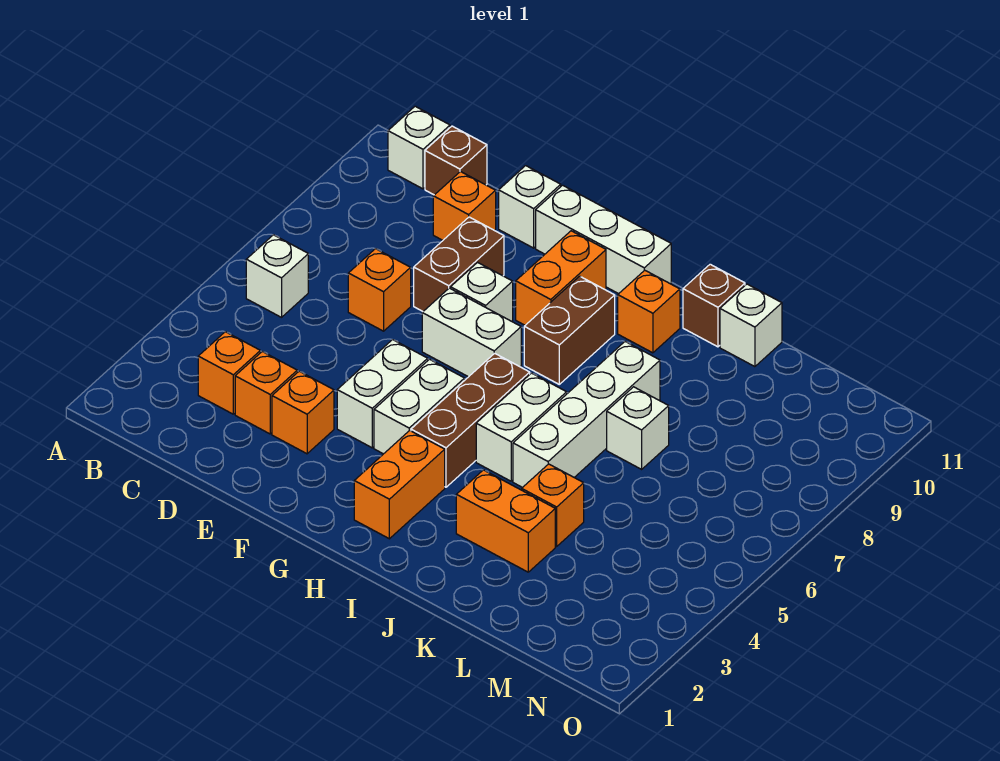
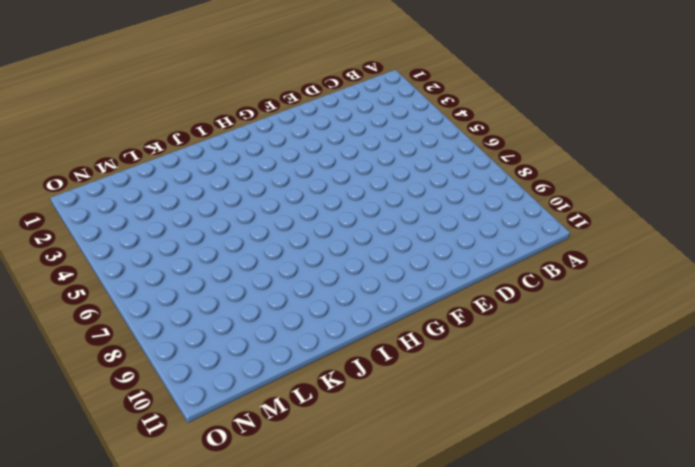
none -> white brick B6 level 1
none -> white brick B11 level 1
none -> orange brick C3 level 1

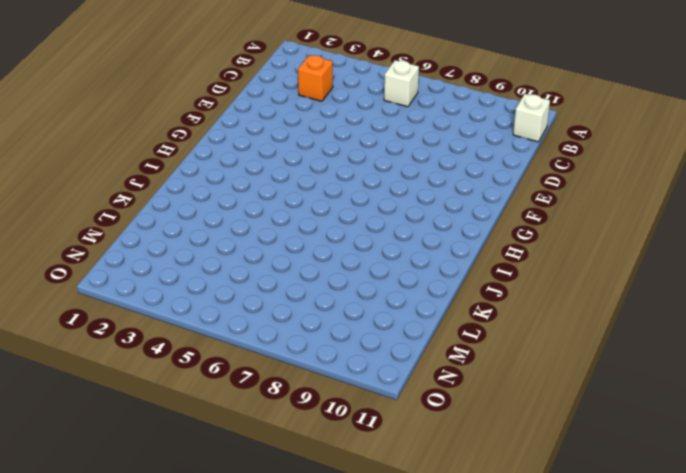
none -> brown brick C11 level 1
none -> orange brick D3 level 1
none -> orange brick D7 level 1

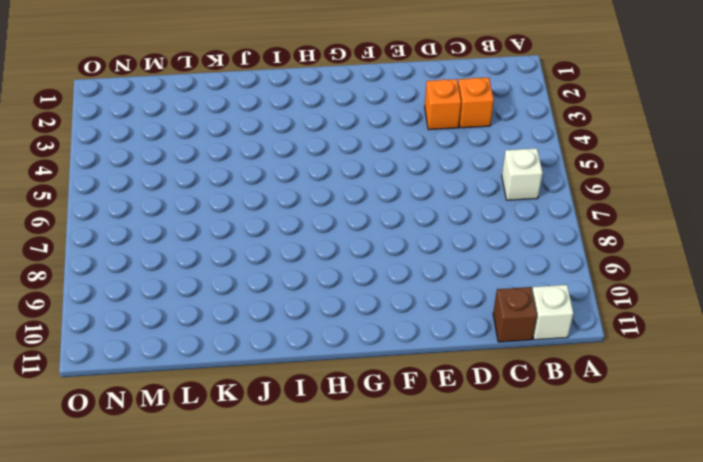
none -> orange brick D7 level 1
none -> orange brick D10 level 1
none -> orange brick E3 level 1

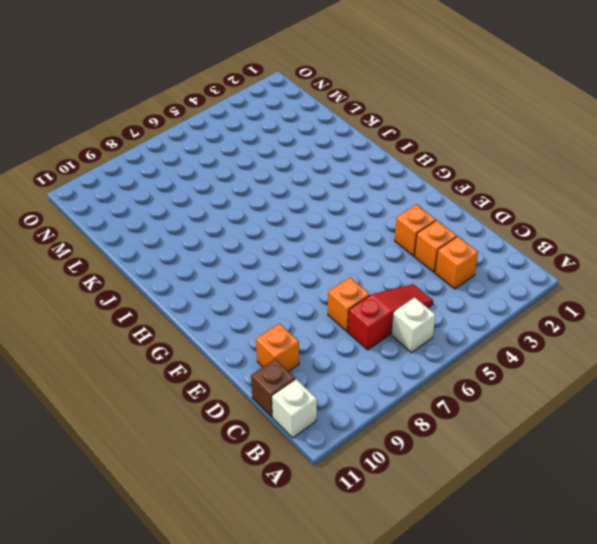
red slope C5:C7 level 1 top 7 -> none
none -> brown brick E8:E9 level 1
none -> white brick E11 level 1
none -> white brick F4:F5 level 1

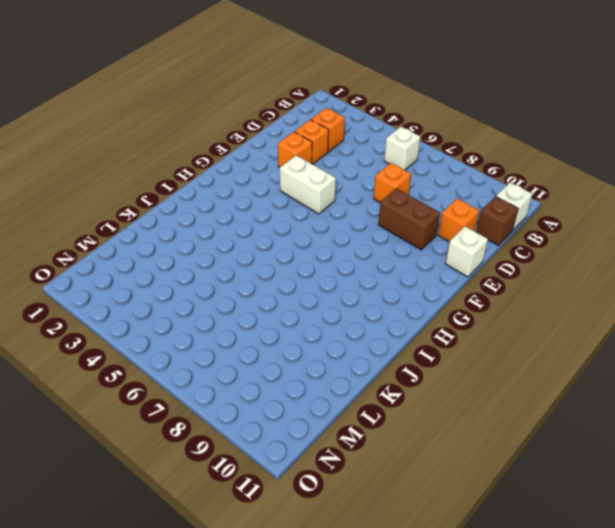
none -> white brick F7:G7 level 1
none -> white brick F8 level 1
none -> white brick F11:H11 level 1

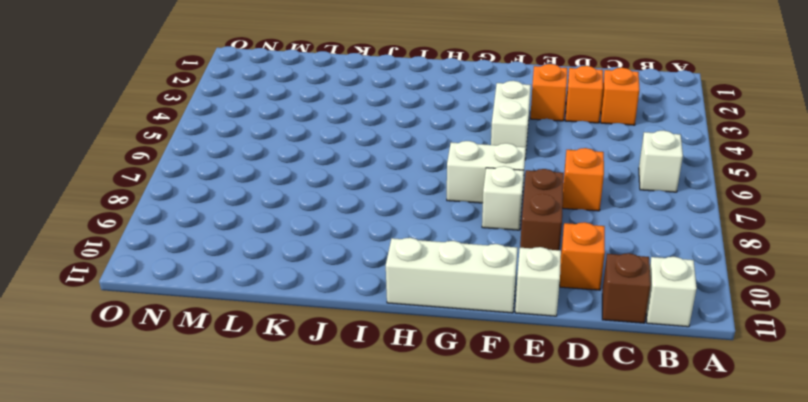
none -> white brick G4:G5 level 1
none -> orange brick G9:G10 level 1
none -> orange brick H2:H3 level 1

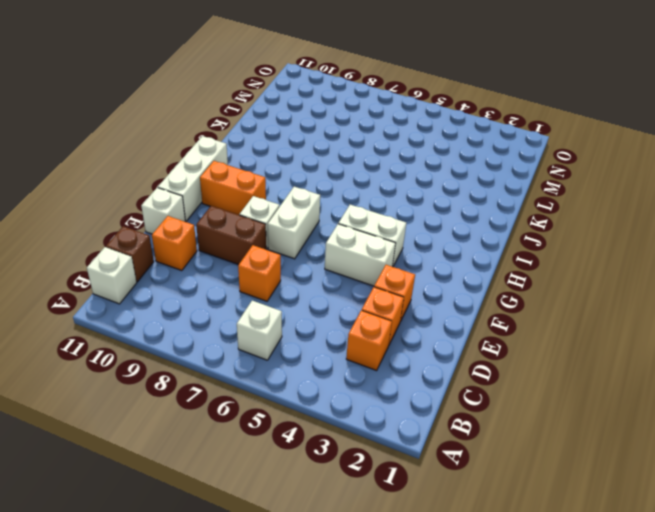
none -> orange brick H2:H3 level 1
none -> brown brick H4:H6 level 1
none -> brown brick H8:H9 level 1

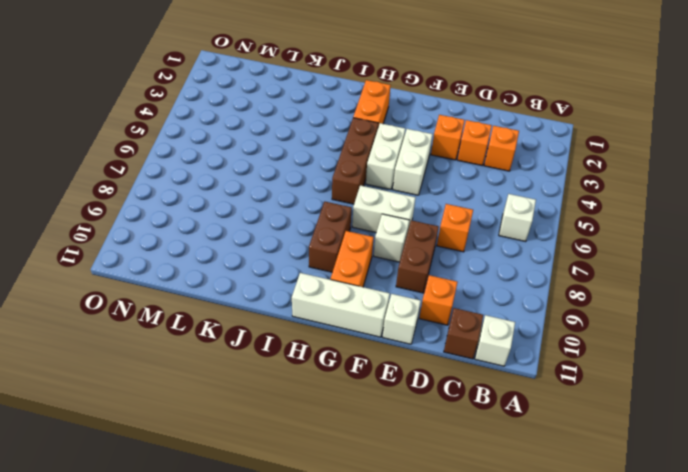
none -> white brick I5:I6 level 1
none -> orange brick I10 level 1
none -> orange brick J3:K3 level 1

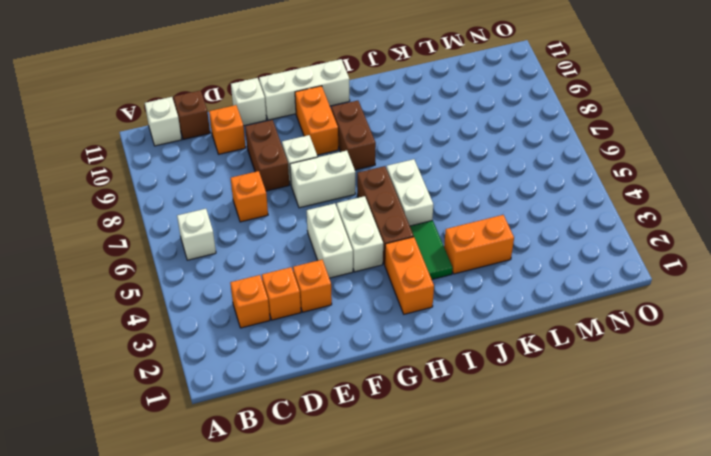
green tile I3:I4 level 1 -> none
none -> orange brick I10 level 1
none -> white brick J5:J8 level 1
none -> brown brick J11 level 1

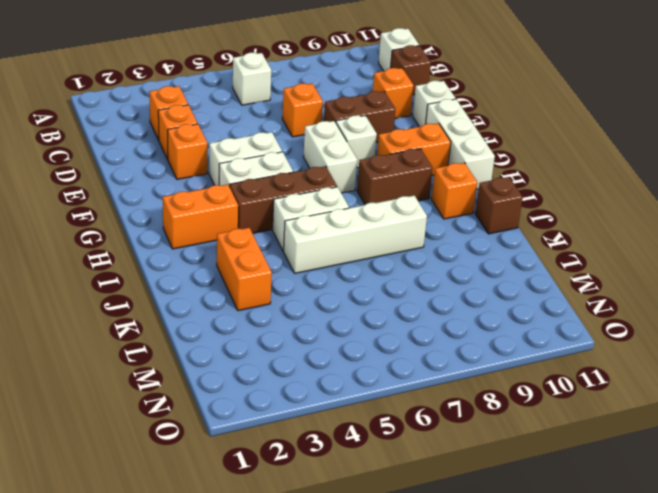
none -> orange brick K4 level 1
none -> white brick K7 level 1
none -> white brick K11 level 1

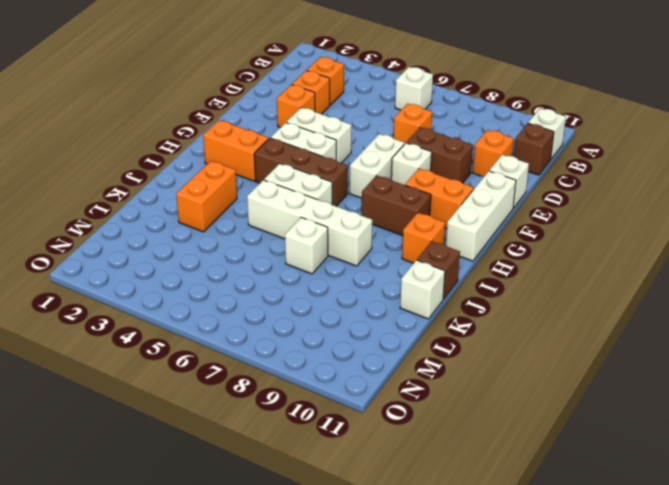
none -> orange brick K4 level 1

